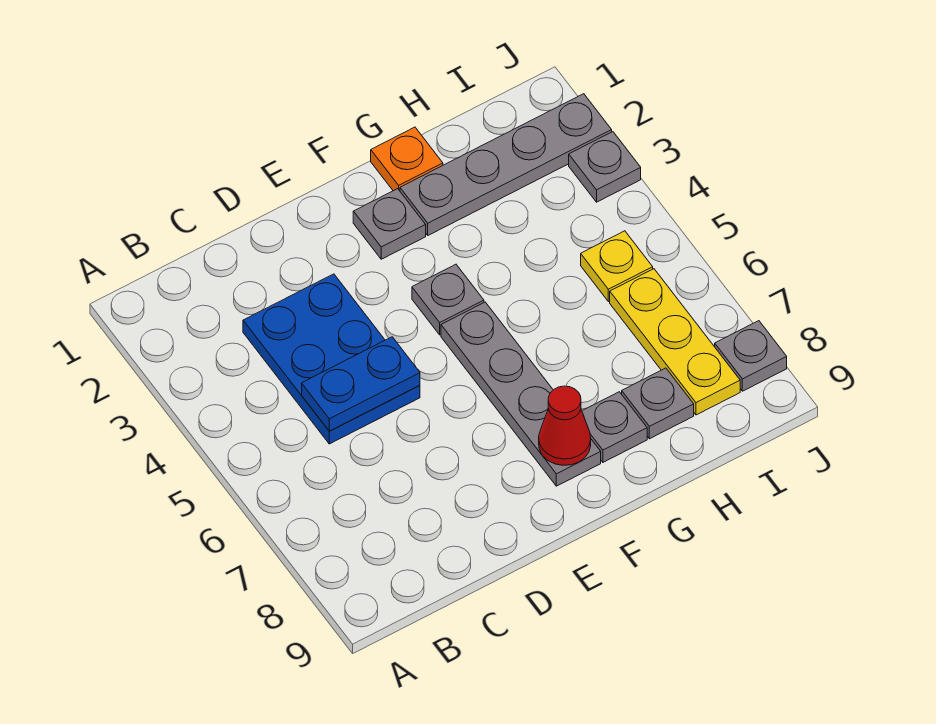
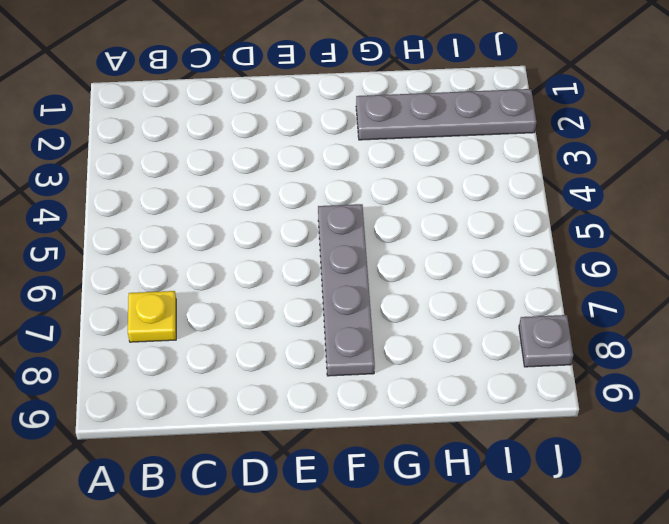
yellow plate B7 level 1 -> yellow plate I5 level 1
none -> blue plate C3:D5 level 1
none -> grey plate F2 level 1
none -> grey plate F4 level 1

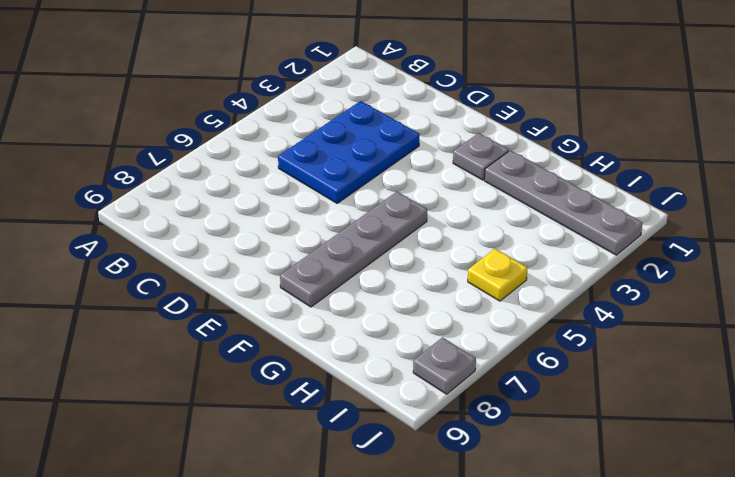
none -> grey plate F4 level 1
none -> orange plate G1 level 1
none -> grey plate G8 level 1

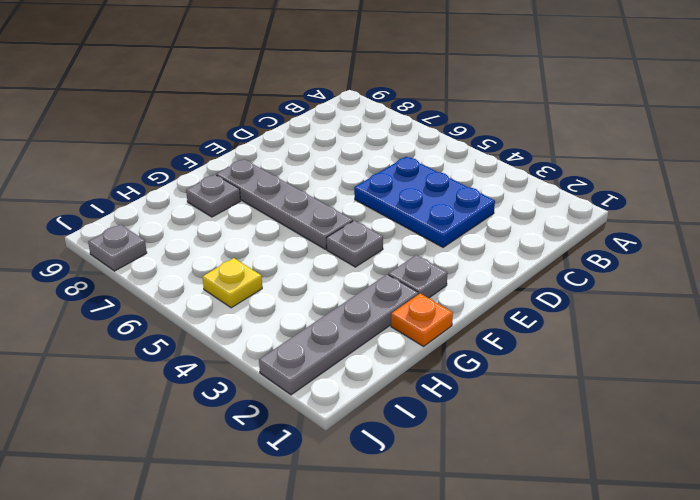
none -> grey plate H8 level 1
none -> yellow plate I6:I8 level 1
none -> grey plate J3 level 1

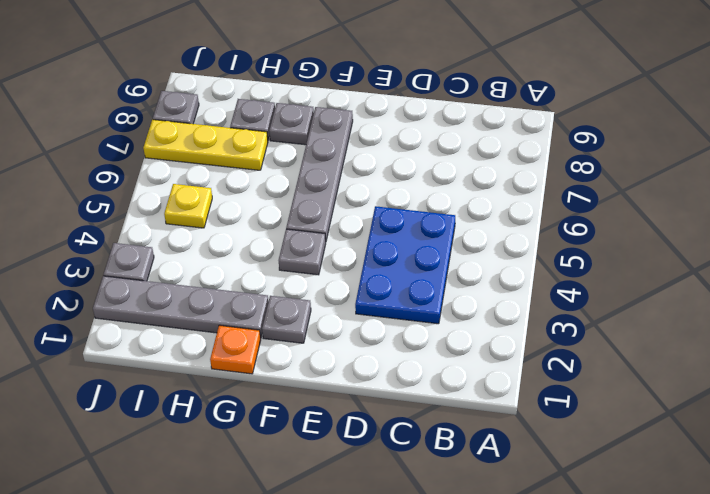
yellow plate H7:J7 level 1 -> yellow plate I6:I8 level 1
none -> blue plate C5:D5 level 2
none -> red cone F8 level 2

